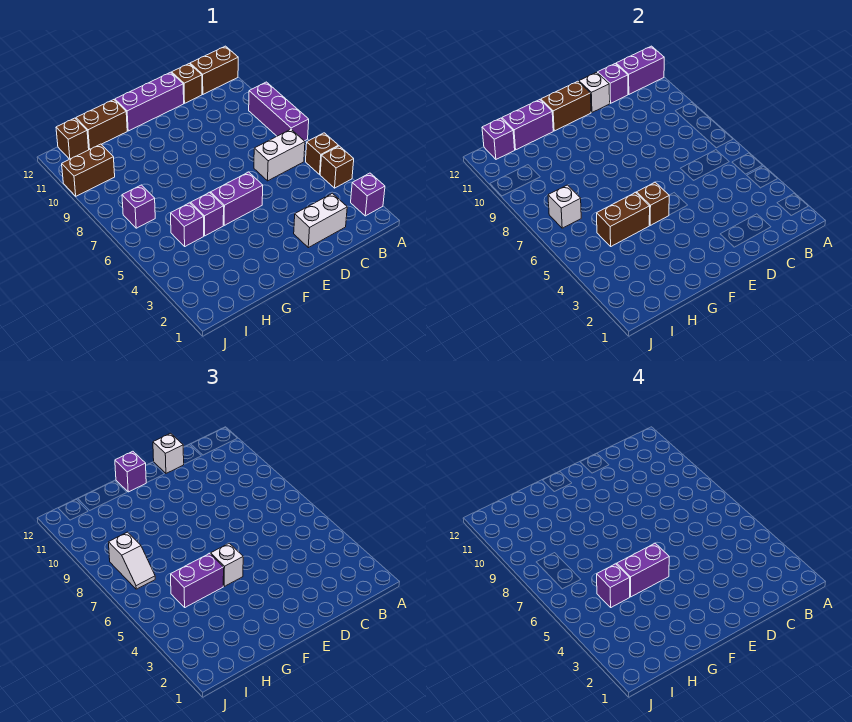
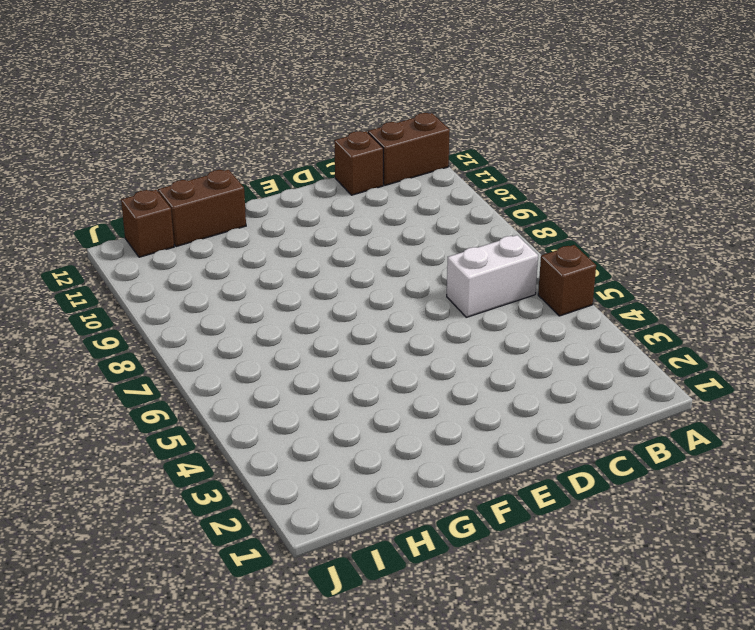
none -> purple brick A2 level 1
none -> brown brick A4 level 1
none -> purple brick A7:A9 level 1
none -> white brick C2:D2 level 1

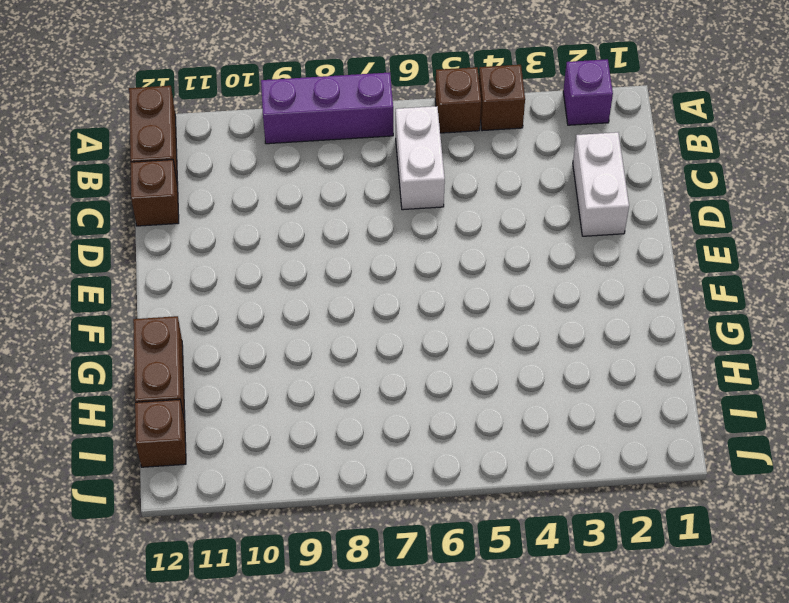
none -> purple brick D12:F12 level 1
none -> purple brick E5:F5 level 1
none -> purple brick G5 level 1
none -> purple brick H5 level 1

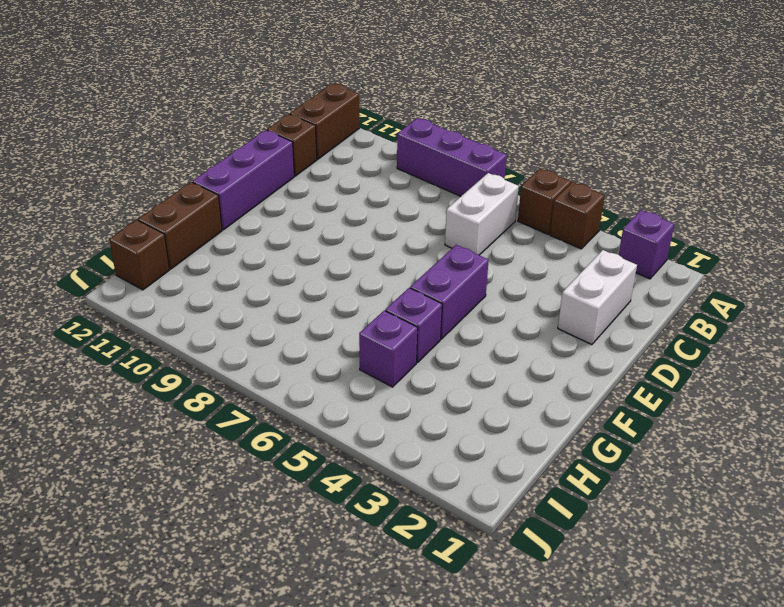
none -> purple brick I7 level 1
none -> brown brick I10:J10 level 1
none -> purple brick A12:B12 level 2
none -> purple brick C12 level 2

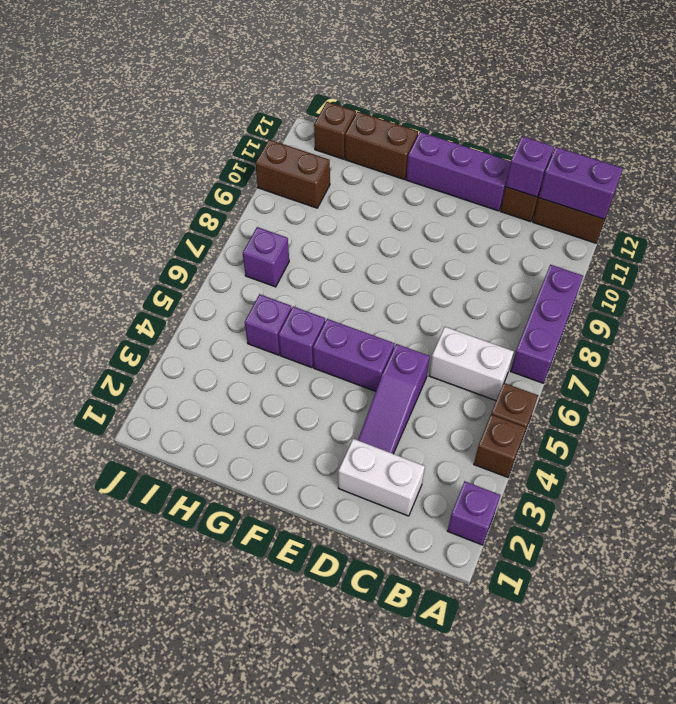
purple slope D3:D5 level 1 top 5 -> none
none -> white brick D12 level 2
none -> brown brick E12:F12 level 2
none -> brown brick F5 level 2
none -> brown brick G5:H5 level 2

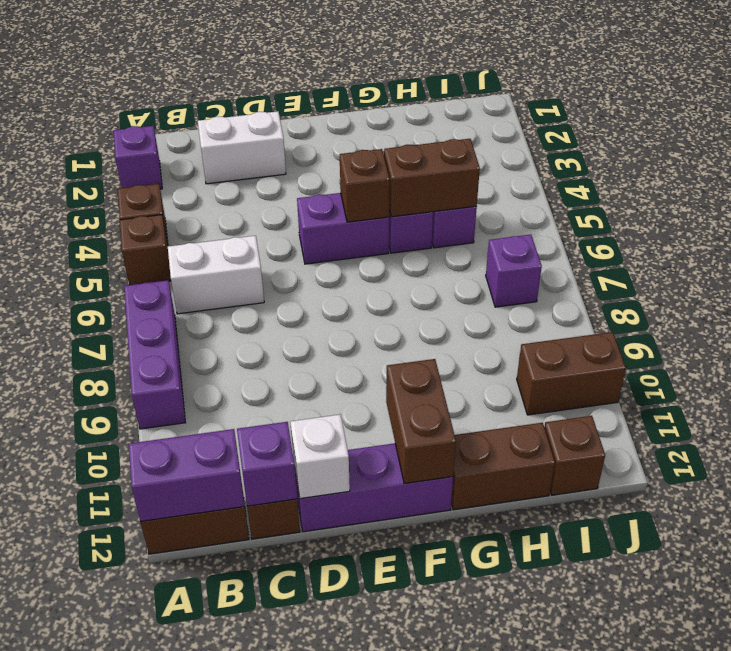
brown brick F11:F12 level 2 -> brown brick E12:F12 level 2
none -> purple brick G12:H12 level 2
none -> white brick I7 level 2
none -> purple brick I12 level 2
none -> white brick D12 level 3

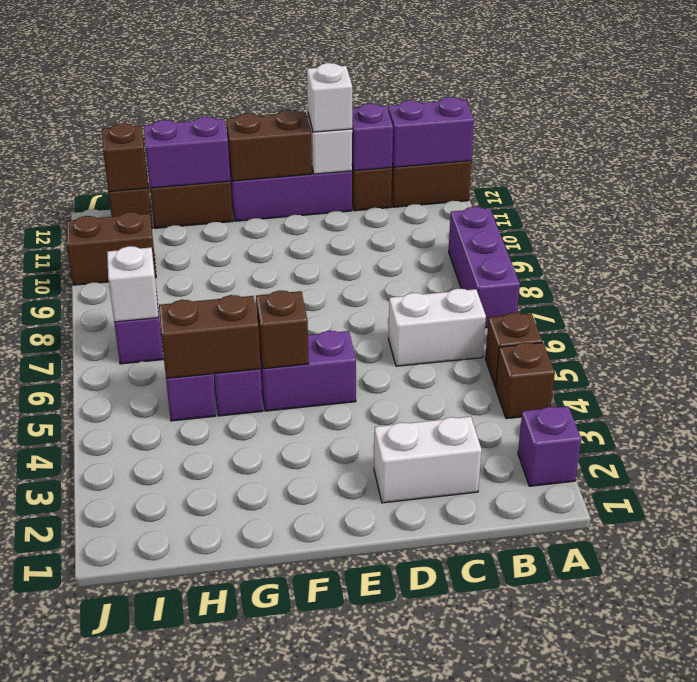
brown brick I12 level 2 -> purple brick I12 level 2
none -> white brick F5 level 3
none -> purple brick F12 level 3
none -> purple brick G5:H5 level 3
none -> white slope I7:I8 level 3 top 8

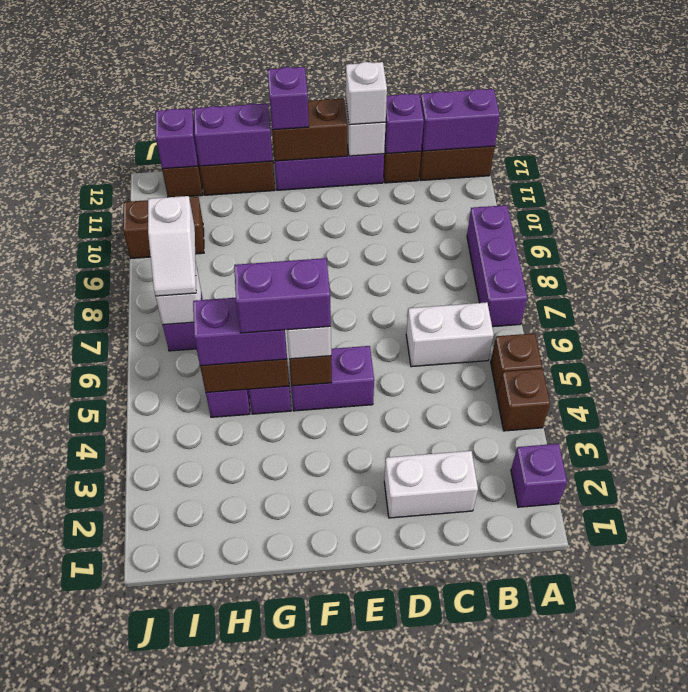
none -> purple brick H5 level 4

